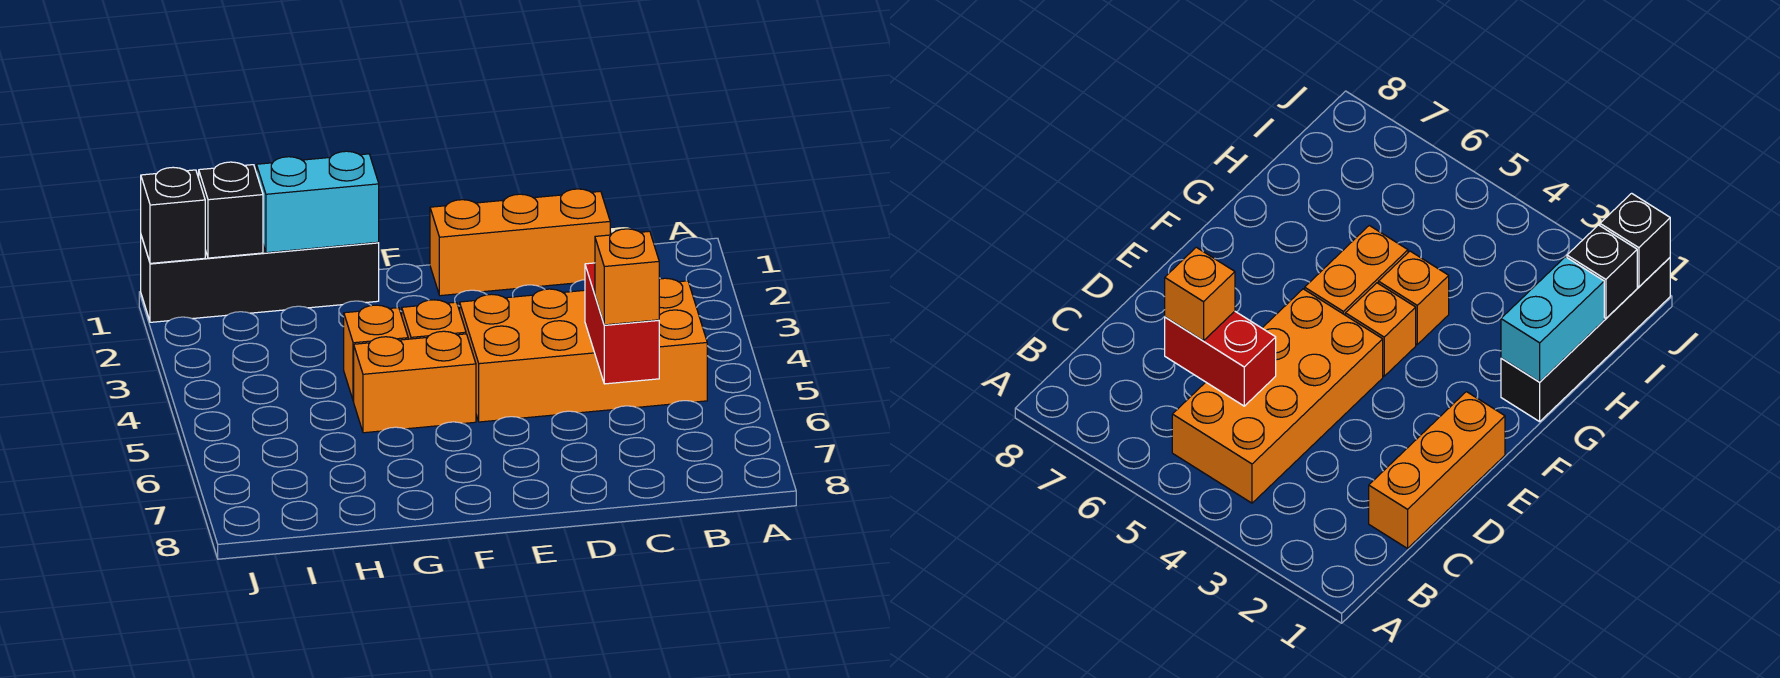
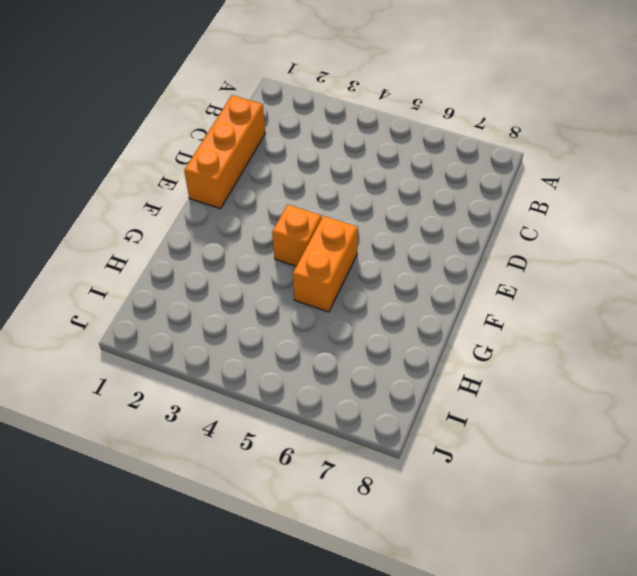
none -> orange brick B4:E5 level 1
none -> black brick G1:J1 level 1

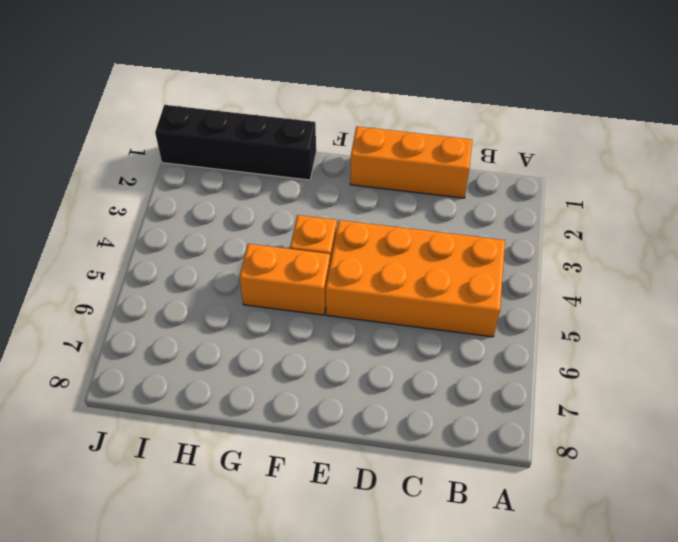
none -> orange brick G4 level 1
none -> red brick C5:C6 level 2

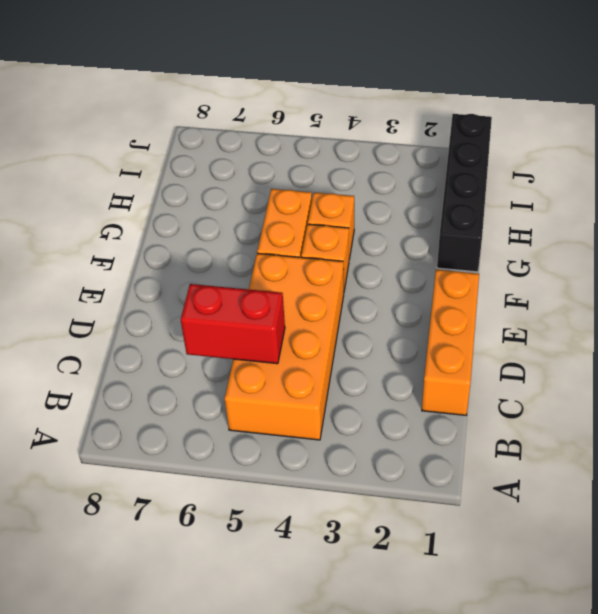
none -> cyan brick G1:H1 level 2
none -> black brick I1 level 2

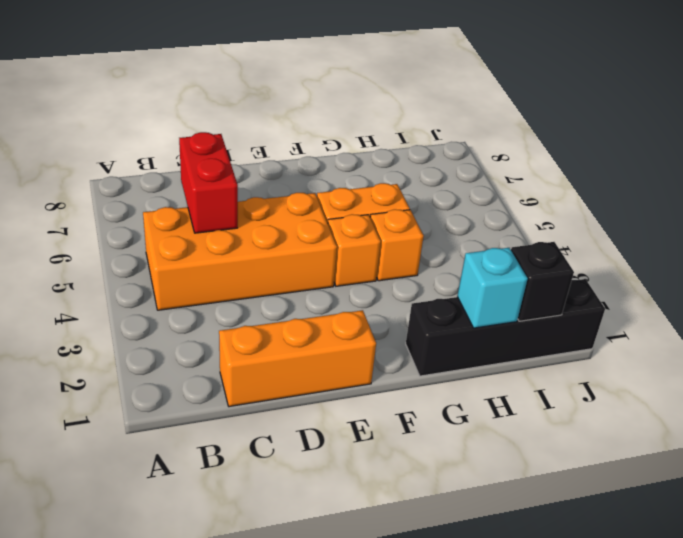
cyan brick H1 level 2 -> cyan brick G1:H1 level 2
none -> black brick J1 level 2
none -> orange brick C6 level 3

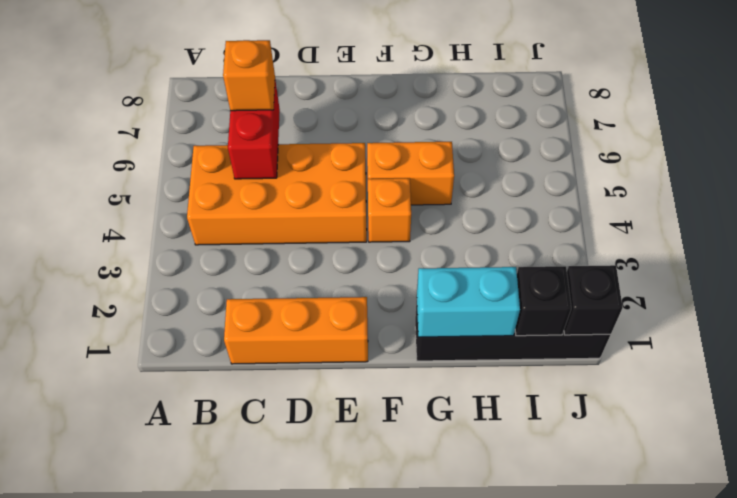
none -> orange brick G4 level 1

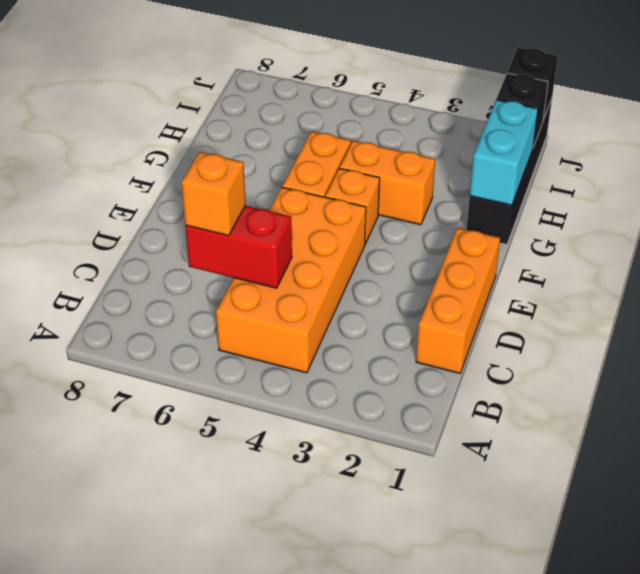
orange brick G3:G4 level 1 -> orange brick G4 level 1

